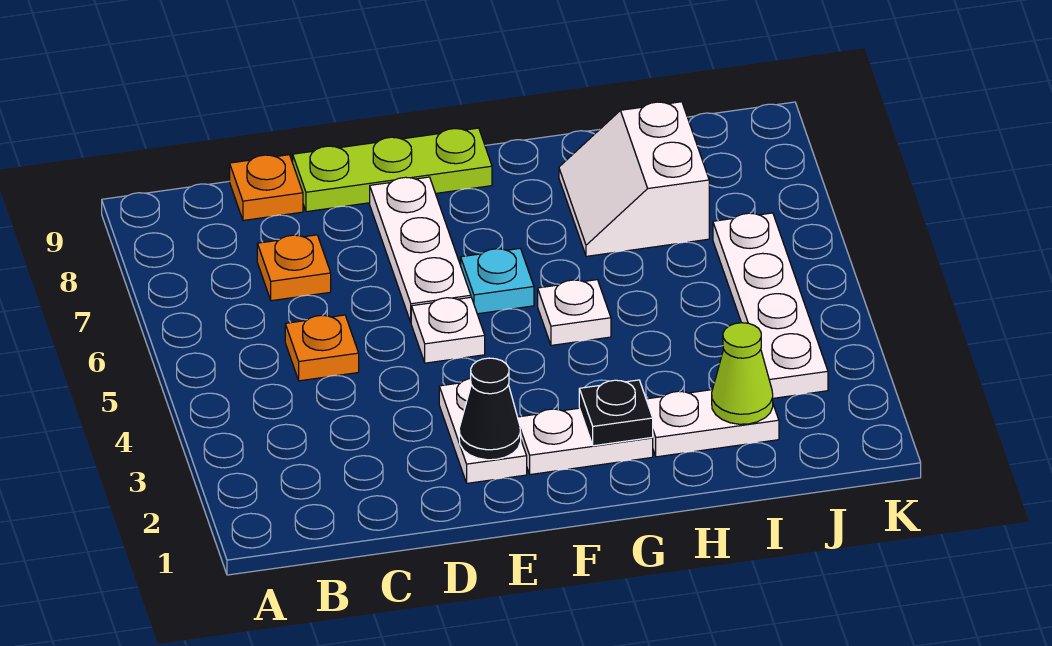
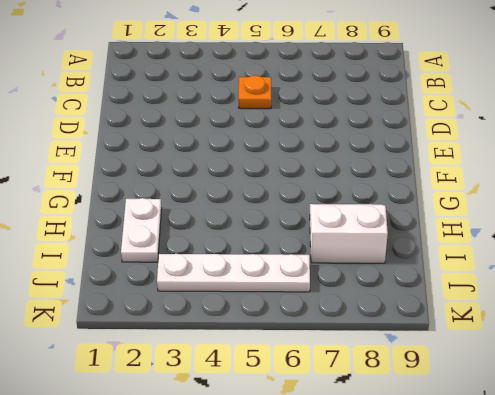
none -> orange plate C7 level 1
none -> orange plate C9 level 1
none -> lime plate D9:F9 level 1

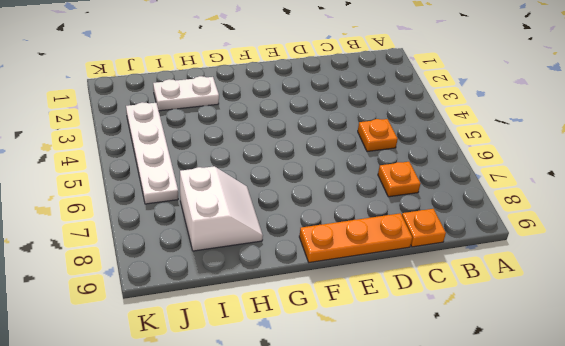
orange plate D9:F9 level 1 -> lime plate D9:F9 level 1
none -> white plate E2:E3 level 1
none -> white plate E5 level 1
none -> white plate E6:E8 level 1

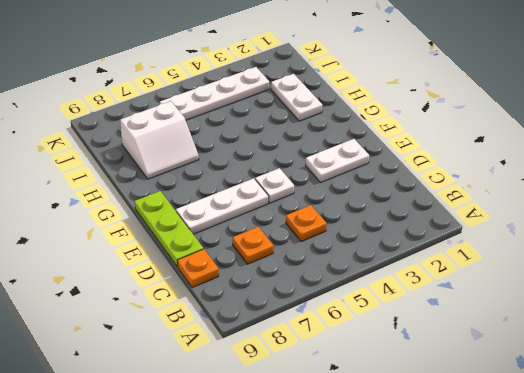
none -> white plate F2:G2 level 1
none -> cyan plate F6 level 1
none -> white plate G5 level 1

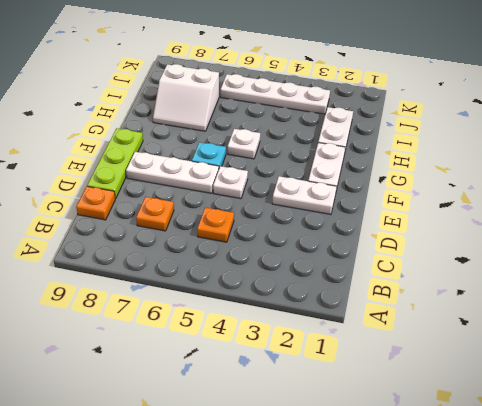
none -> black cone E2 level 2
none -> black plate G2 level 2
none -> lime cone I2 level 2

